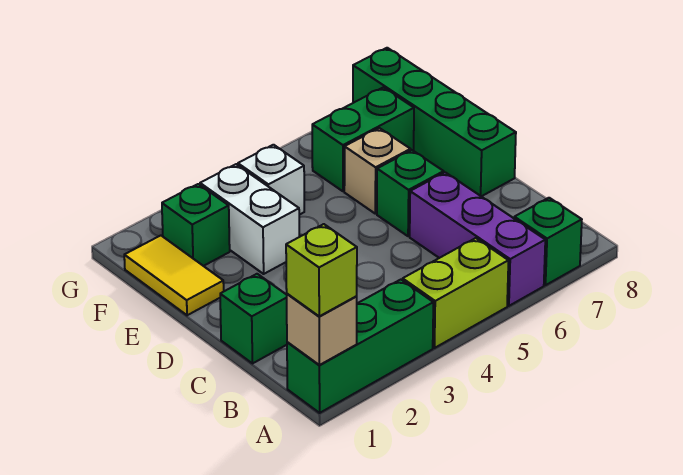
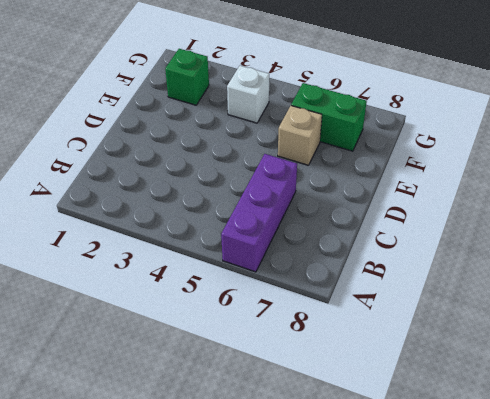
none -> green brick A1:A3 level 1
none -> lime brick A4:A5 level 1
none -> green brick A7 level 1

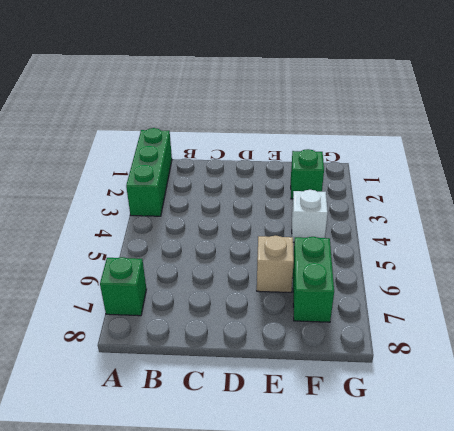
none -> lime brick A4:A5 level 1
none -> purple brick A6:C6 level 1
none -> green brick C1 level 1

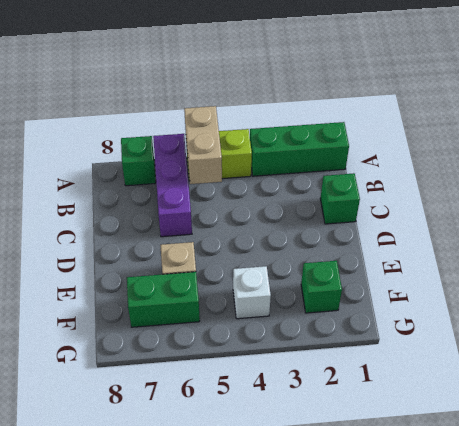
tan brick A5:B5 level 2 -> none
none -> green brick D6 level 1
none -> green brick D8:G8 level 1
none -> yellow tile E1:F1 level 1

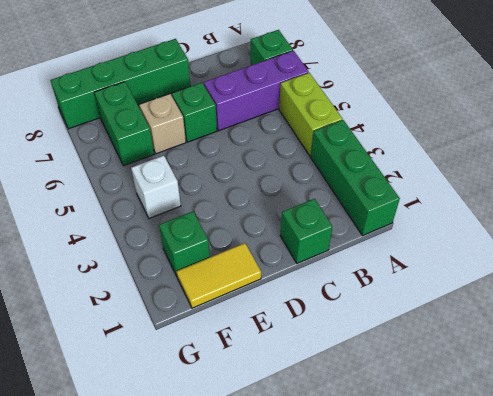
none -> white brick E3:F3 level 1
none -> tan brick A1 level 2
none -> lime brick A1 level 3

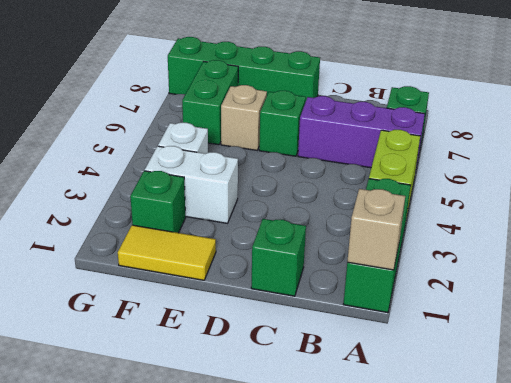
none -> lime brick A1 level 3

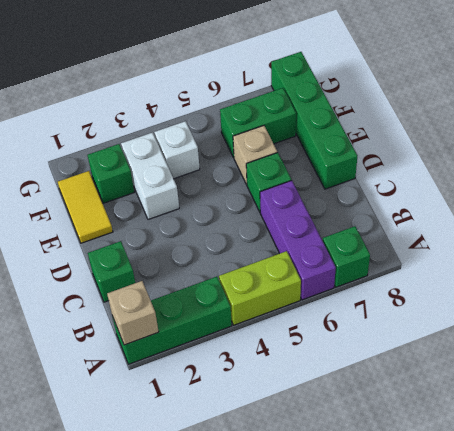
none -> lime brick A1 level 3

